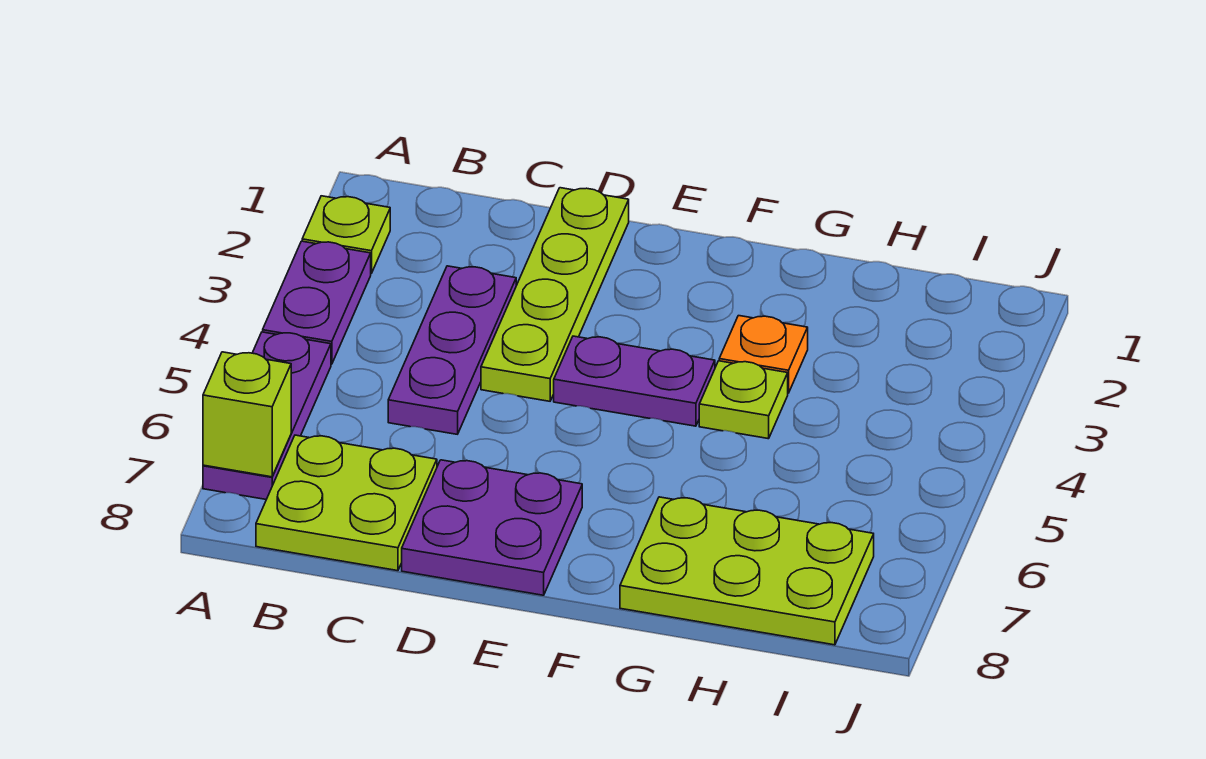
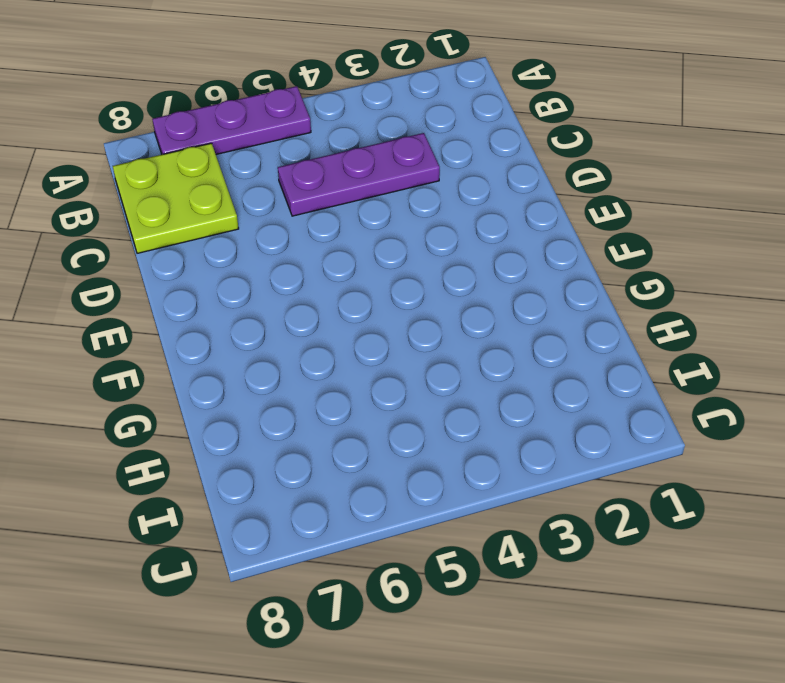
none -> lime plate A2 level 1
none -> purple plate A3:A4 level 1
none -> lime plate D1:D4 level 1

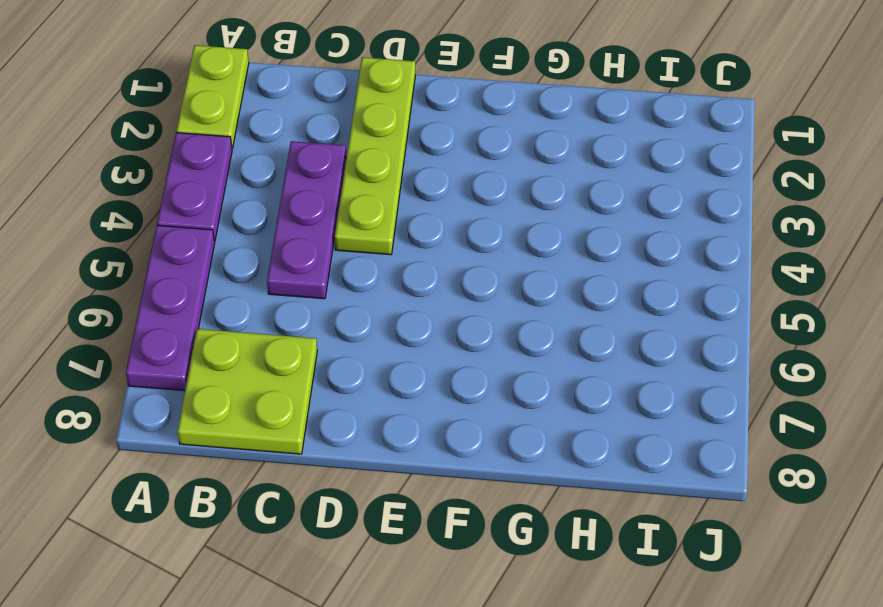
lime plate A1:A2 level 1 -> lime plate A2 level 1
none -> purple plate D7:E8 level 1
none -> purple plate E4:F4 level 1
none -> orange plate G3 level 1

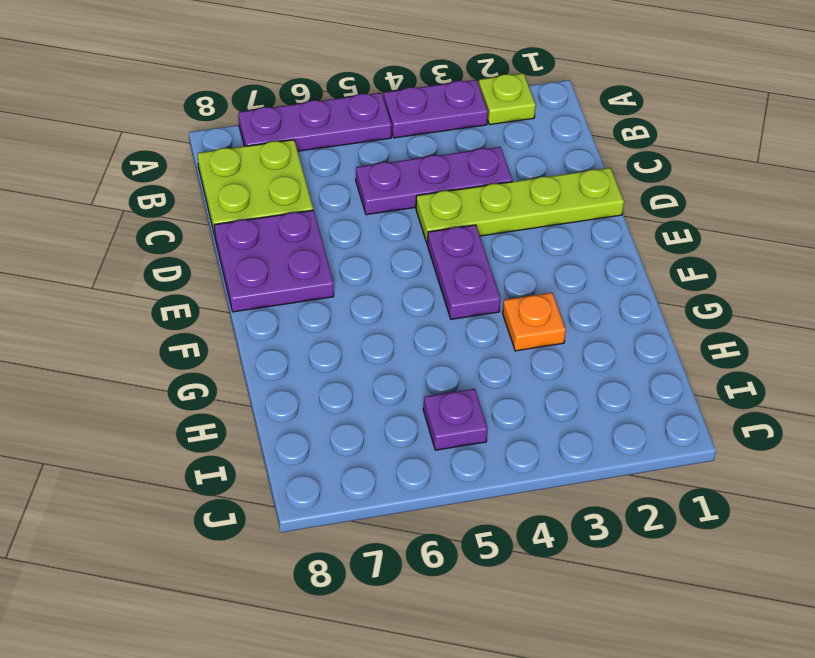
purple plate I5 level 1 -> none
none -> lime plate G4 level 1
none -> lime plate G7:I8 level 1
none -> lime brick A7 level 2

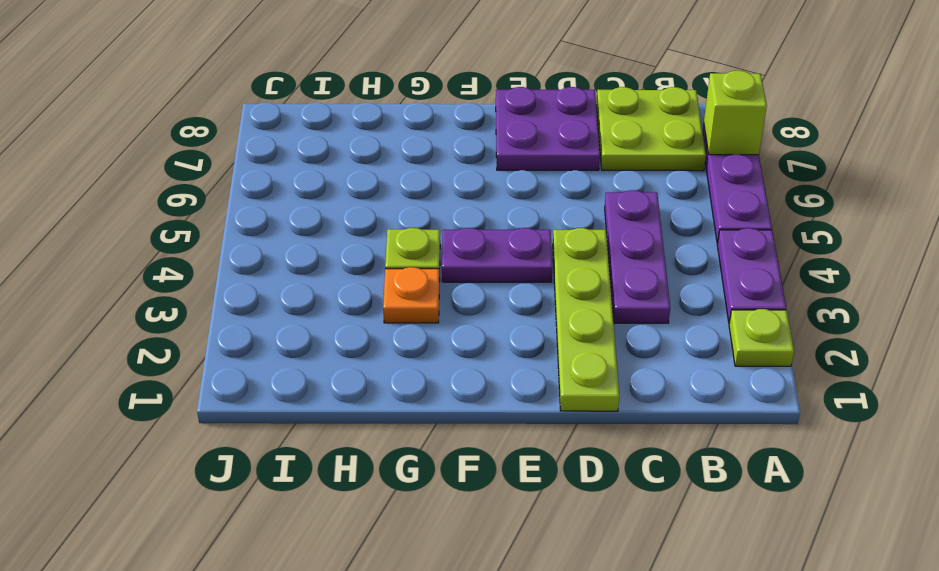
none -> lime plate G7:I8 level 1

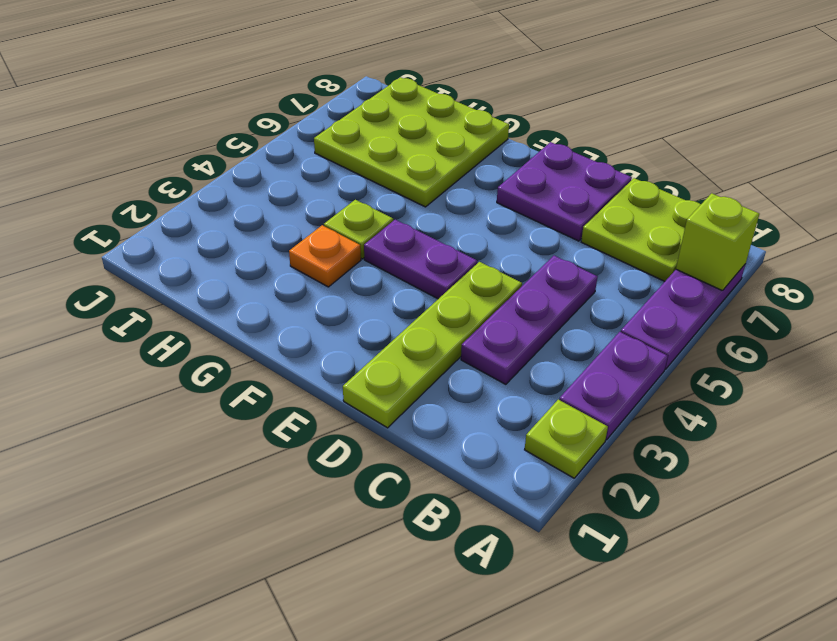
lime plate G6:I8 level 1 -> lime plate G7:I8 level 1

